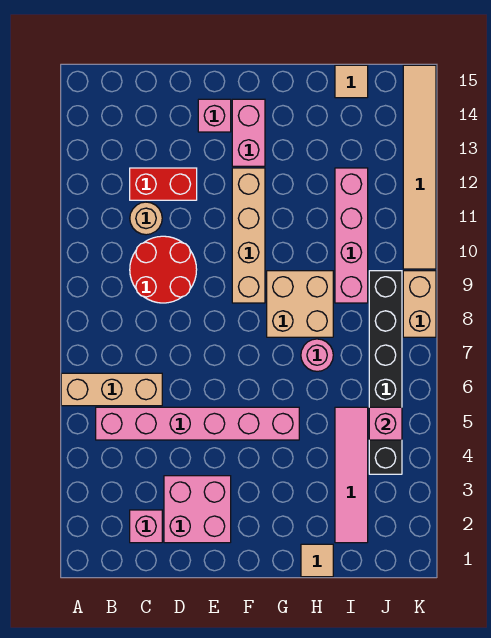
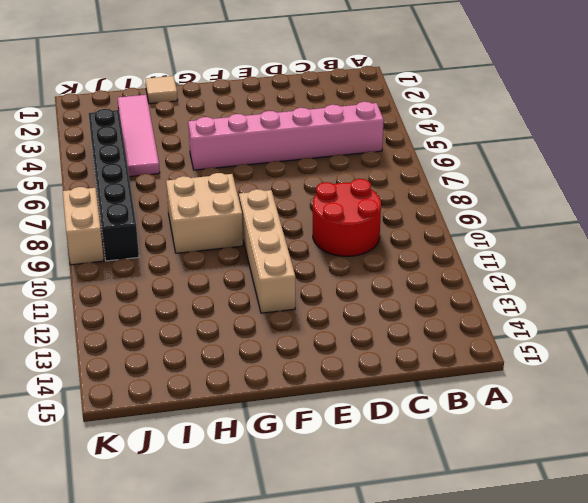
none -> tan brick A6:C6 level 1
none -> pink brick C2 level 1
none -> tan round brick C11 level 1

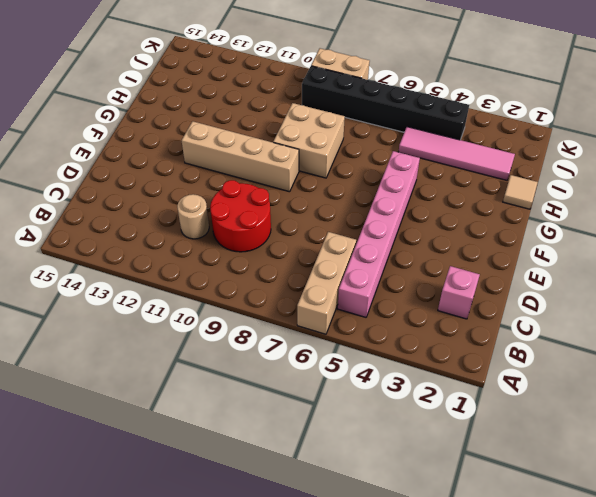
none -> red brick C12:D12 level 1
none -> pink brick D2:E3 level 1
none -> pink brick E14 level 1

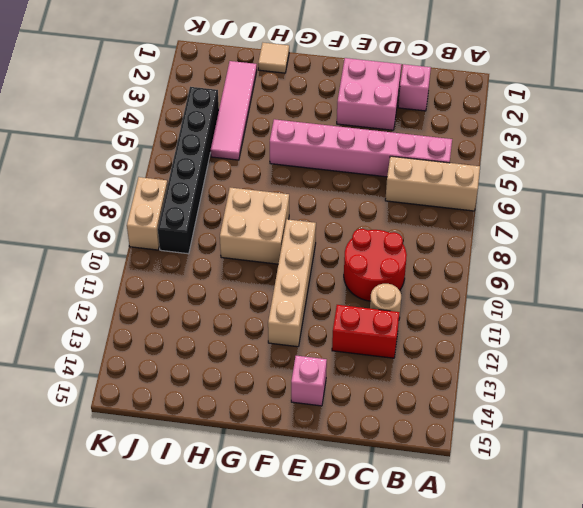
none -> pink brick F13:F14 level 1
none -> pink round brick H7 level 1
none -> pink brick I9:I12 level 1

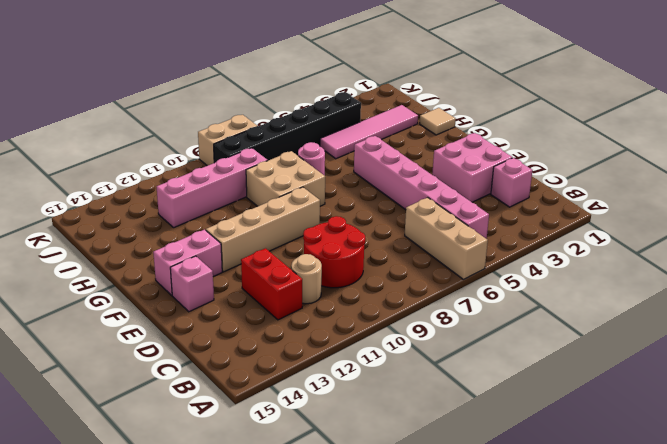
none -> tan tile I15 level 1
none -> tan tile K10:K15 level 1
none -> pink brick J5 level 2

